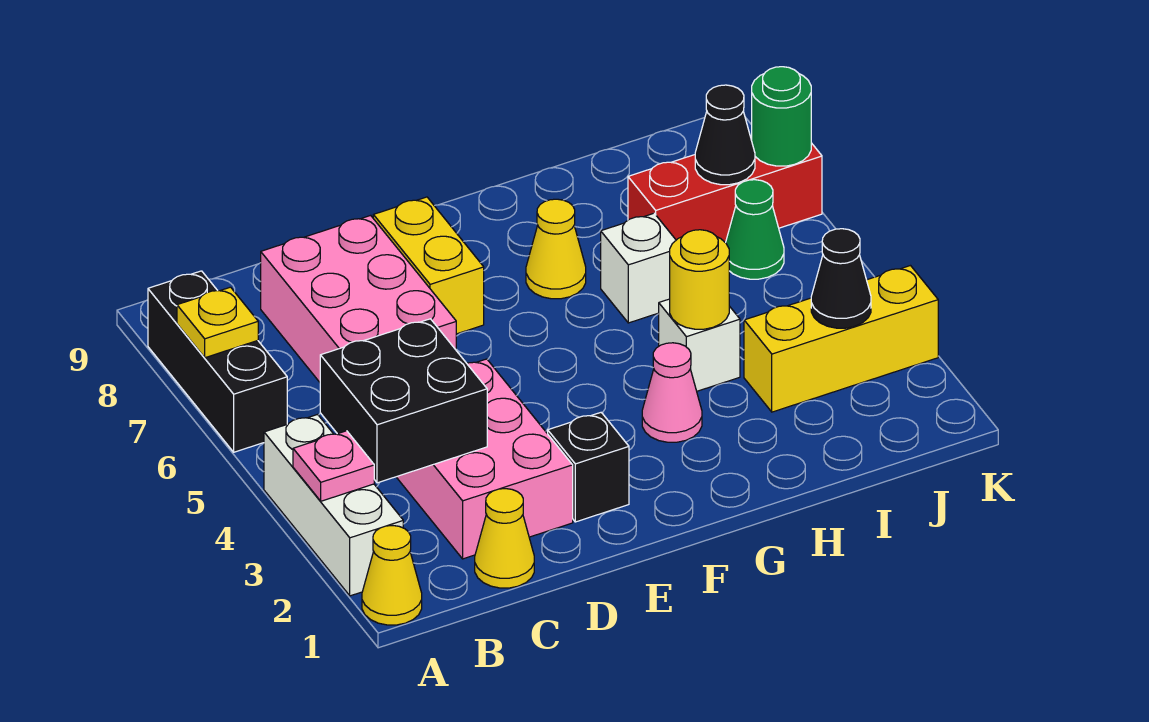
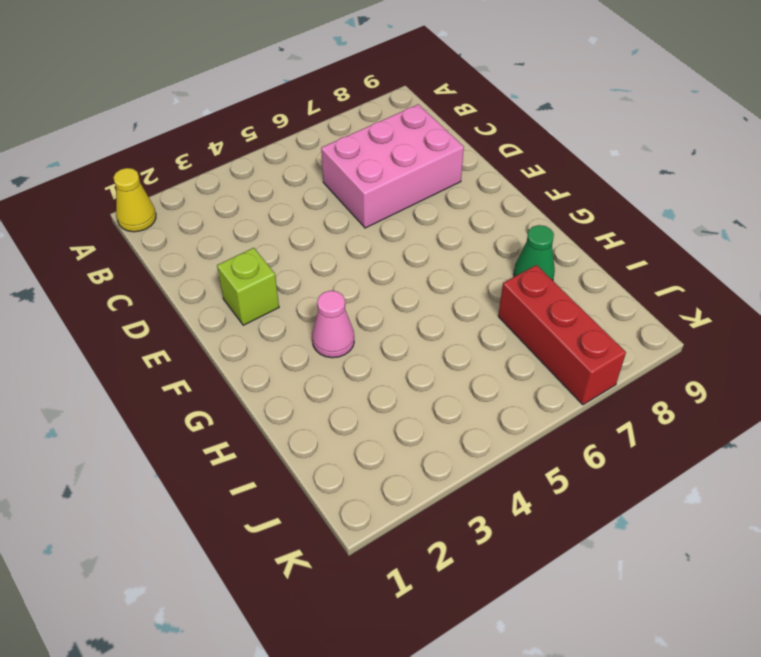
lime brick E2 level 1 -> black brick E2 level 1
green cone H8 level 1 -> green cone J6 level 1
none -> white brick A2:A4 level 1
none -> black brick A6:A8 level 1
none -> yellow cone C1 level 1

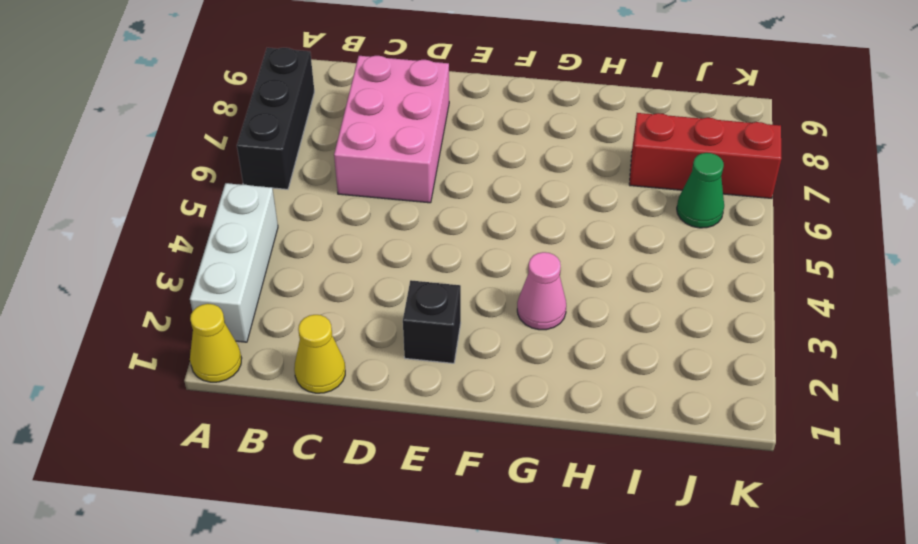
none -> pink brick C2:D4 level 1
none -> yellow brick E7:E8 level 1
none -> yellow cone G7 level 1

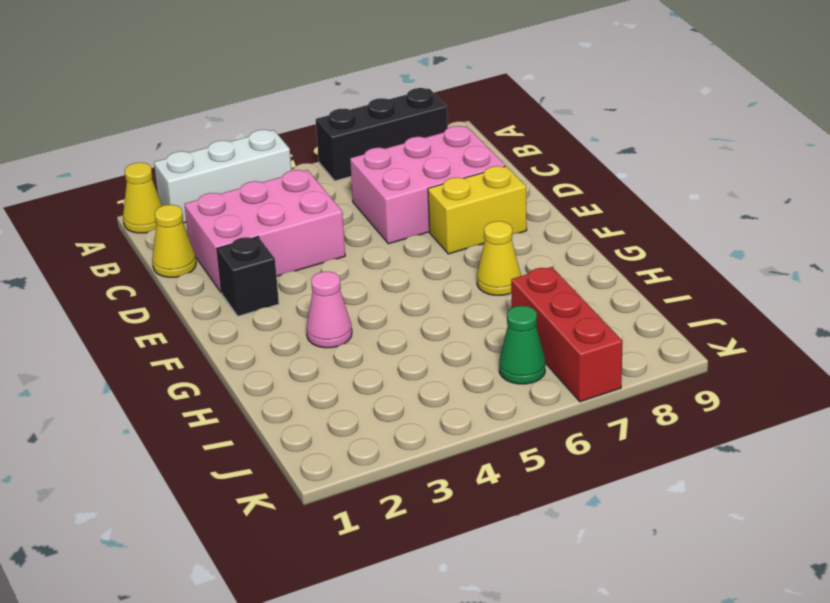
none -> white brick H4 level 1
none -> white brick H6 level 1
none -> yellow brick I3:K3 level 1

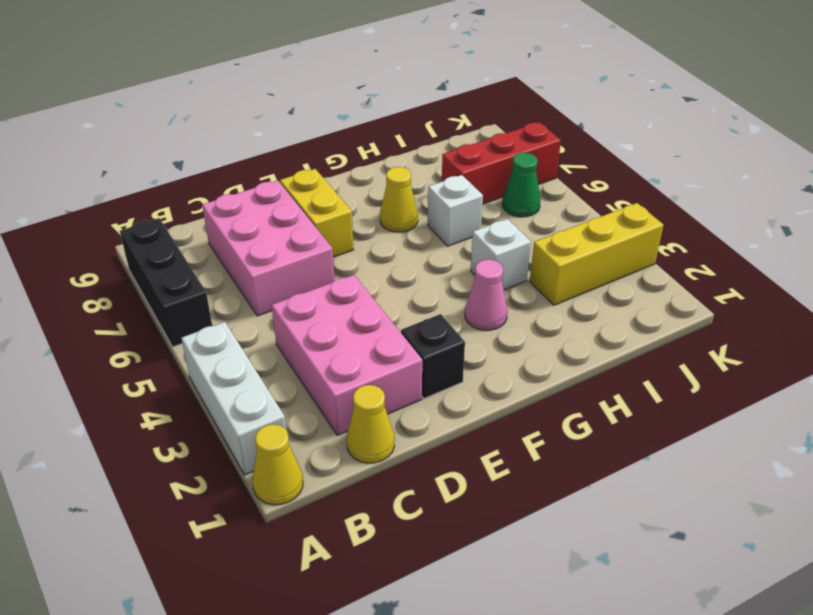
none -> pink plate A3 level 2
none -> yellow plate A7 level 2
none -> black brick B3:C4 level 2

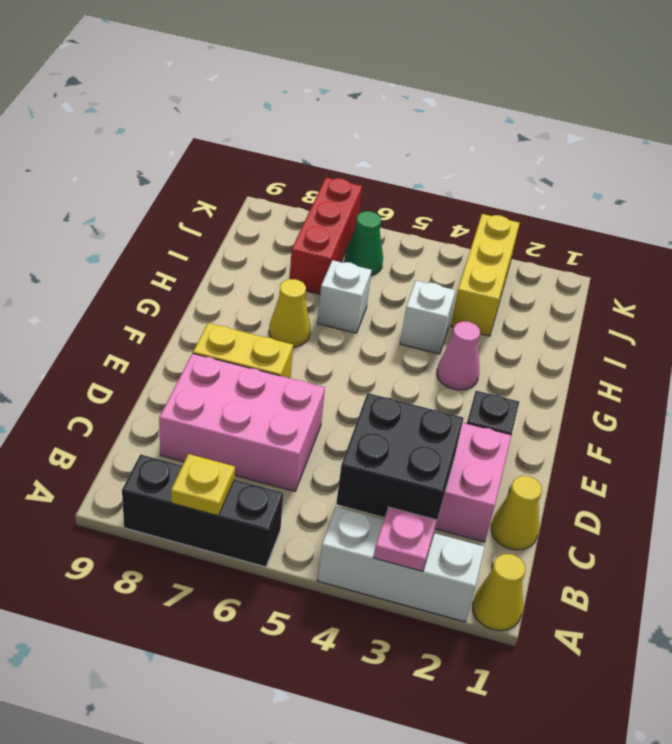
none -> yellow round brick H4 level 2
none -> black cone J3 level 2
none -> black cone J7 level 2

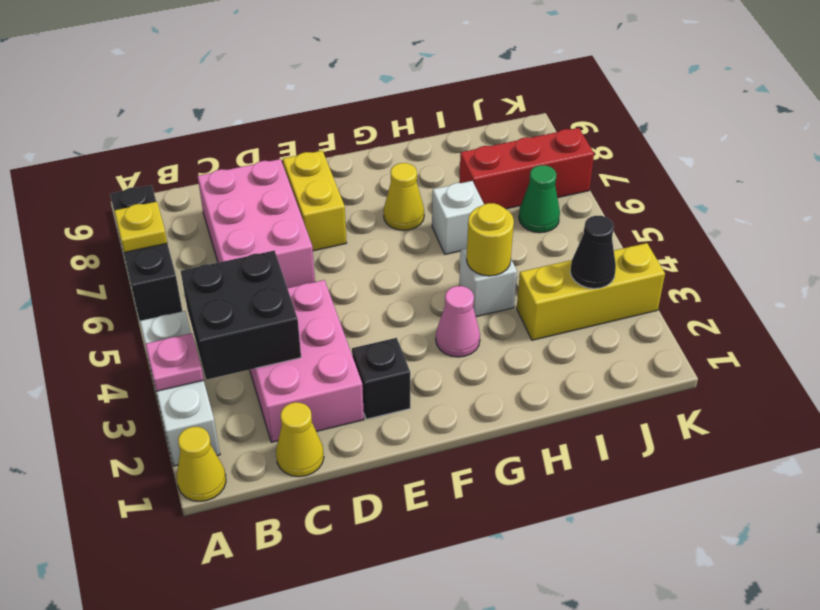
none -> black cone J7 level 2
none -> green round brick K7 level 2

